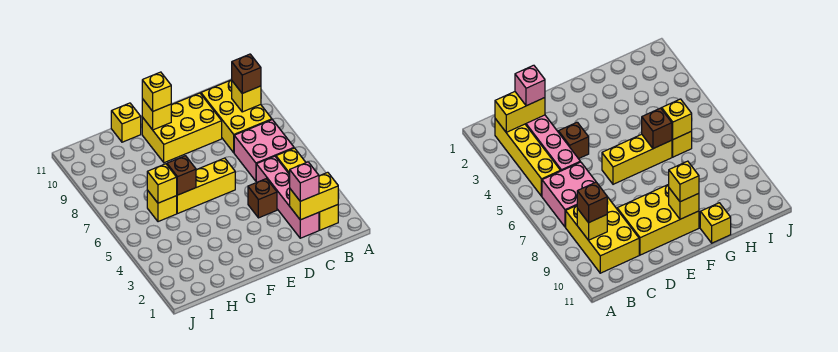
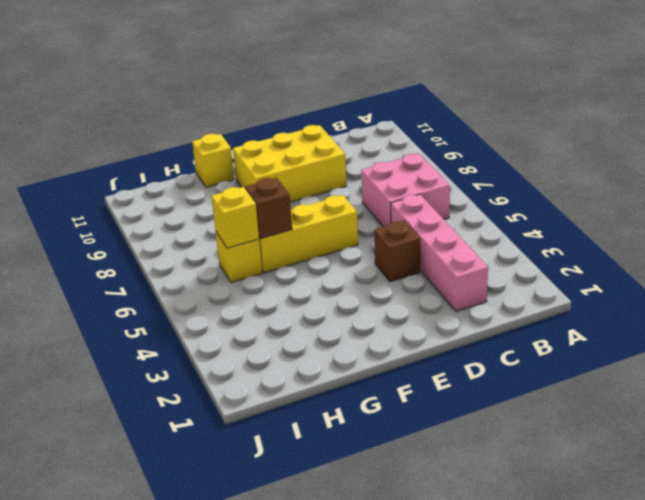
none -> yellow brick B2:B5 level 1
none -> yellow brick B8:C10 level 1
none -> yellow brick B2:C2 level 2

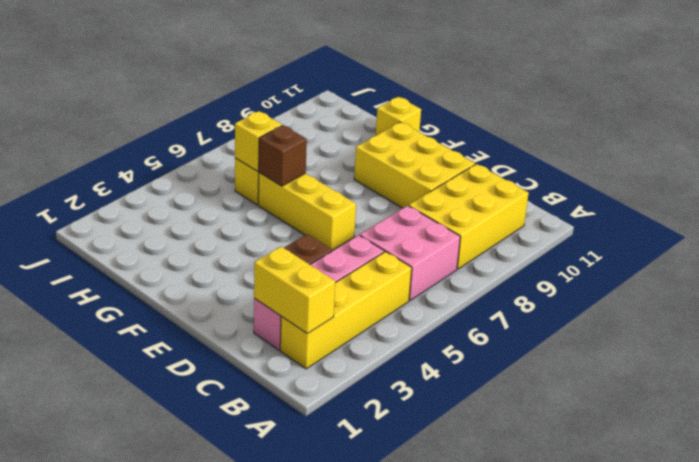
none -> yellow brick B9 level 2
none -> yellow brick F10 level 2
none -> brown brick B9 level 3

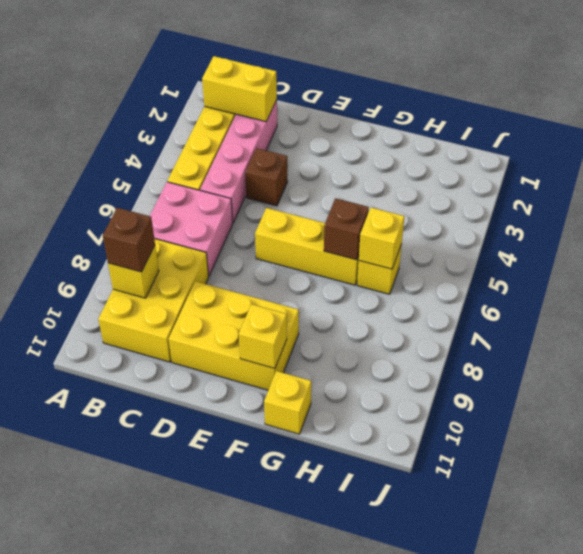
none -> pink brick C2 level 3
none -> yellow brick F10 level 3

